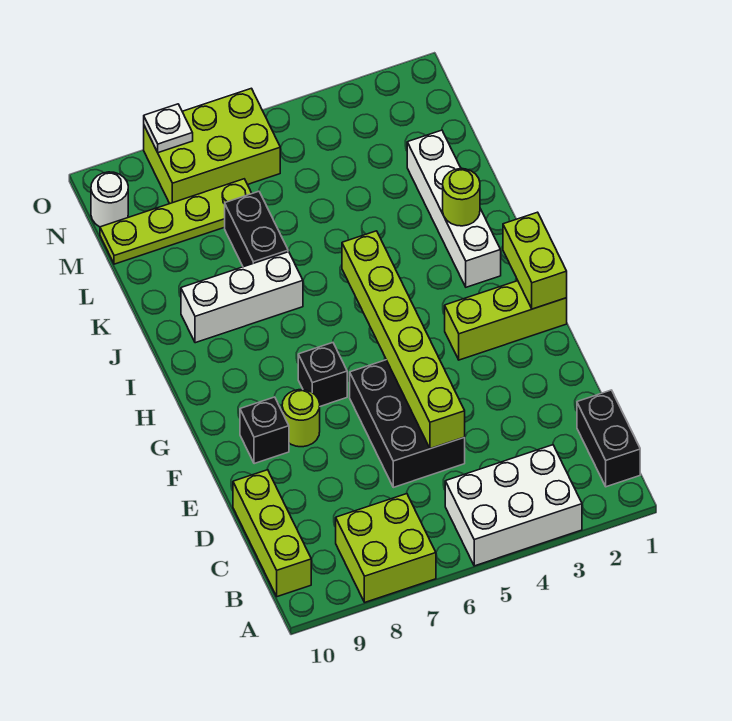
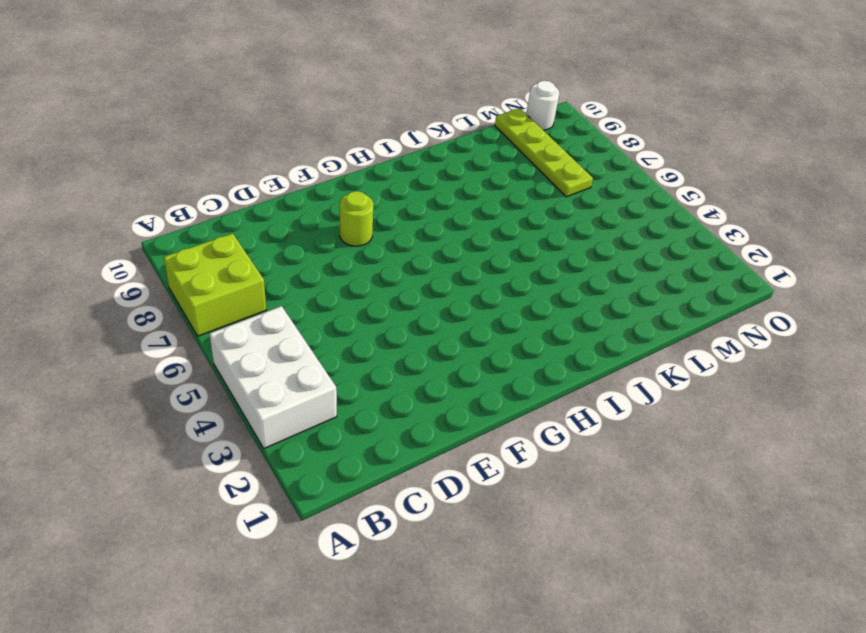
none -> black brick B1:C1 level 1
none -> lime brick B10:D10 level 1
none -> black brick D5:F6 level 1

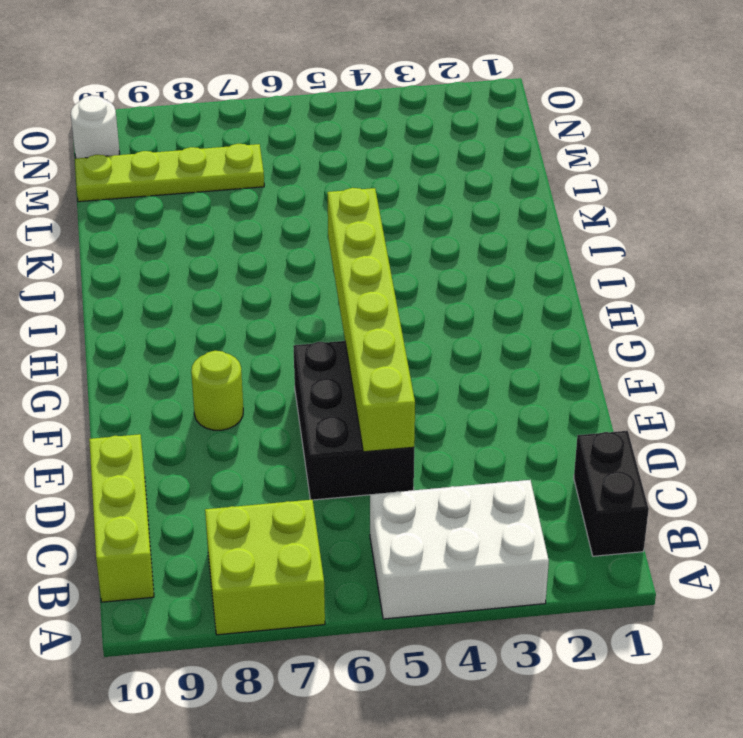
none -> black brick F9 level 1
none -> lime brick G1:G3 level 1
none -> black brick G7 level 1

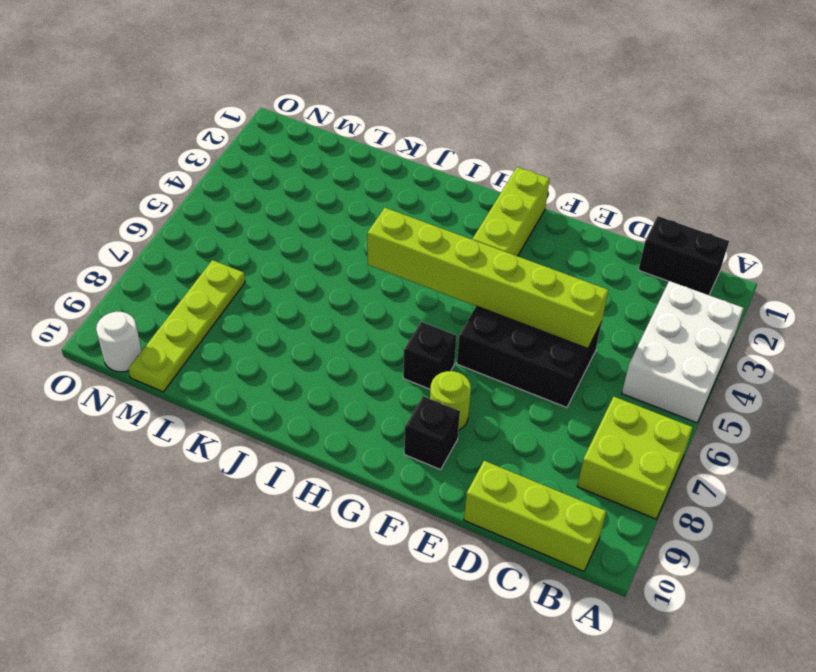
none -> white brick I2:L2 level 1
none -> white brick J7:J9 level 1
none -> black brick K7:L7 level 1

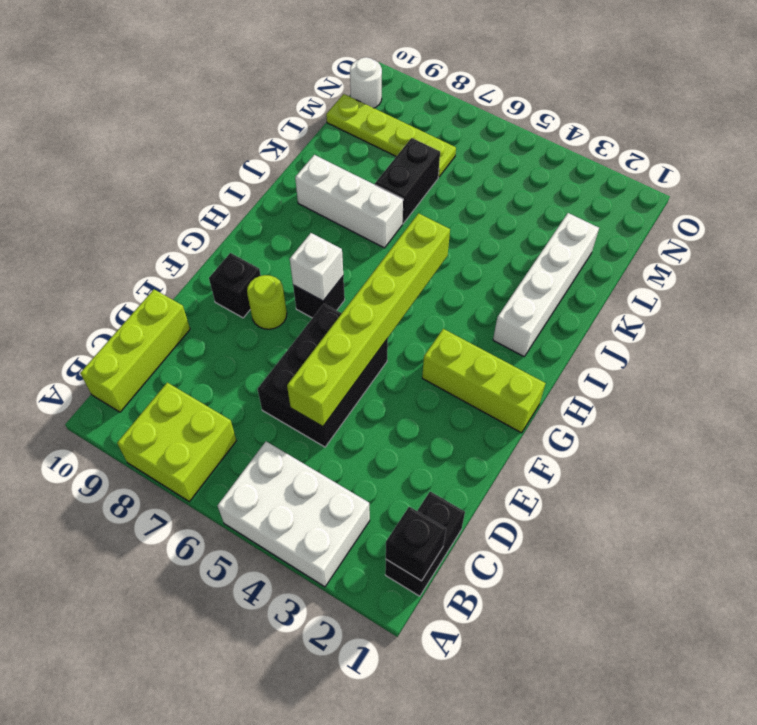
black brick B1 level 2 -> none
white brick G7 level 2 -> none
none -> lime brick N6:O8 level 1
none -> lime brick G1:H1 level 2
none -> lime round brick J2 level 2

